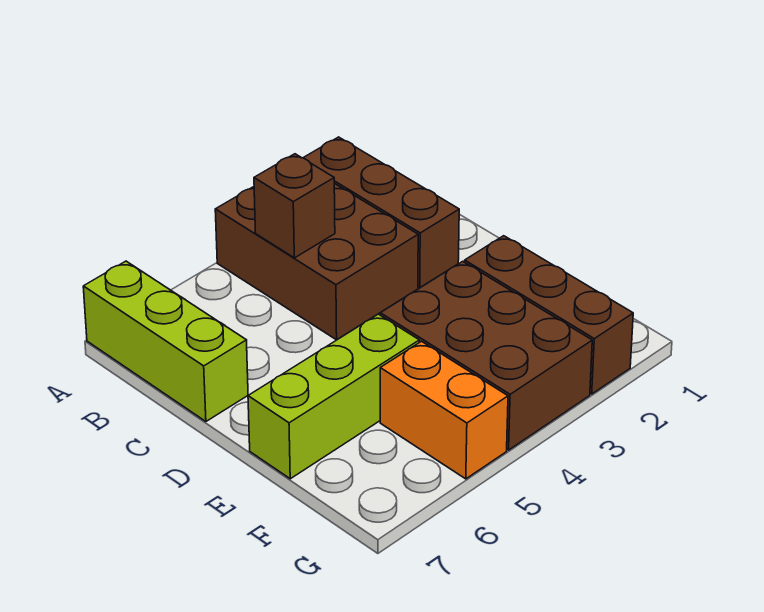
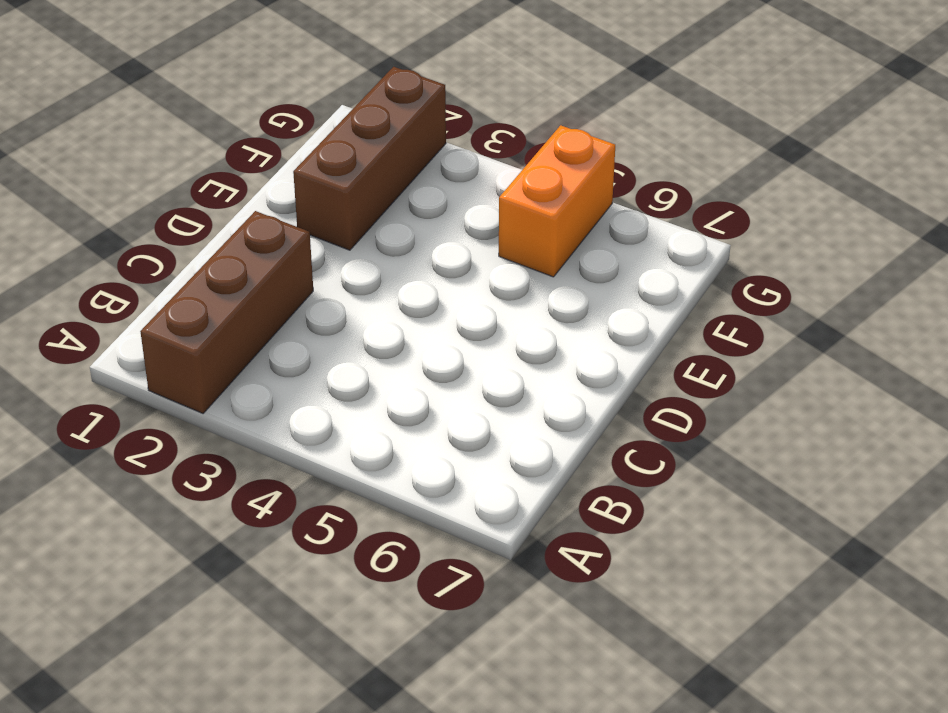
none -> brown brick A3:C4 level 1
none -> lime brick A7:C7 level 1

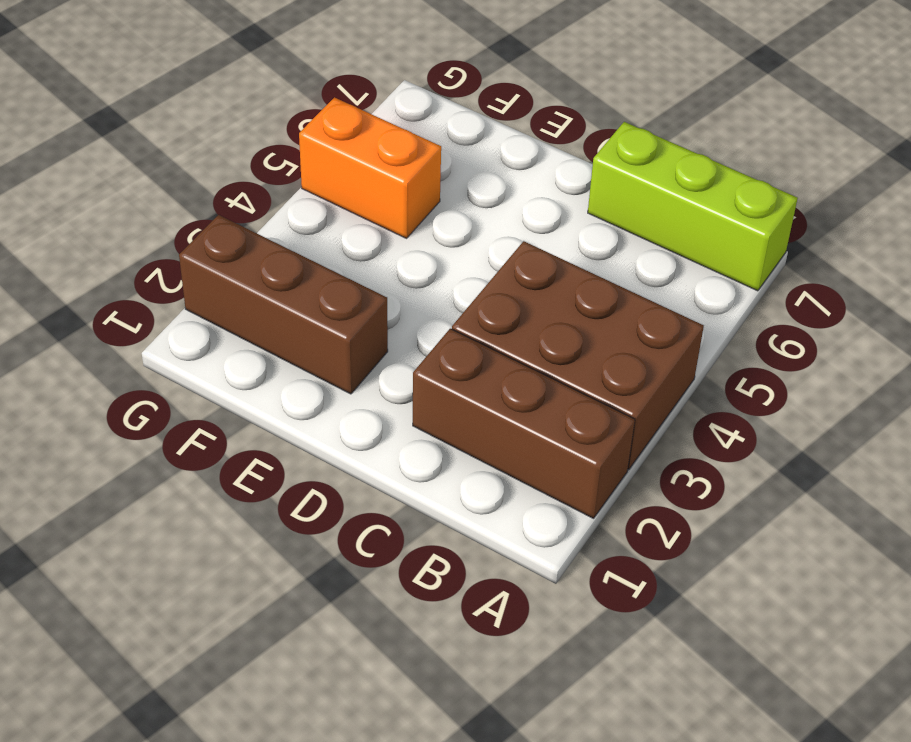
none -> brown brick E3:G4 level 1
none -> lime brick E5:E7 level 1

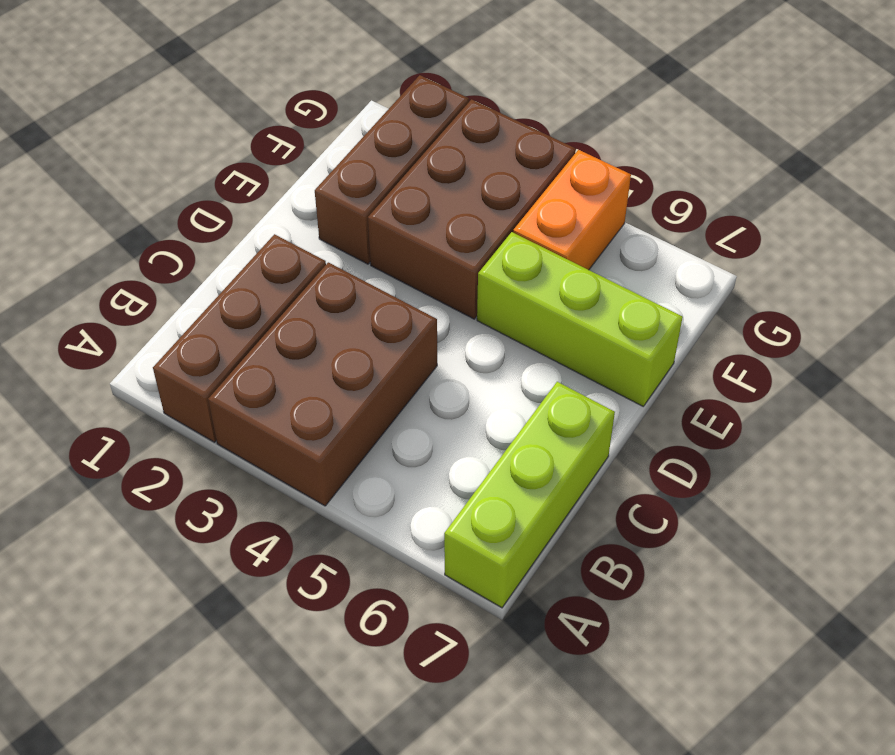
none -> brown brick B4 level 2

